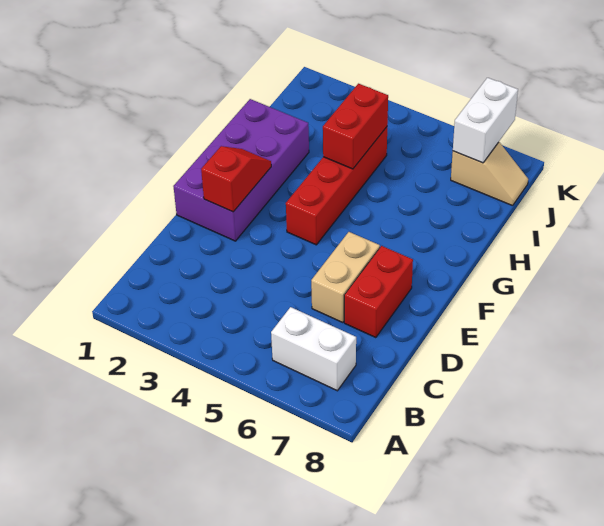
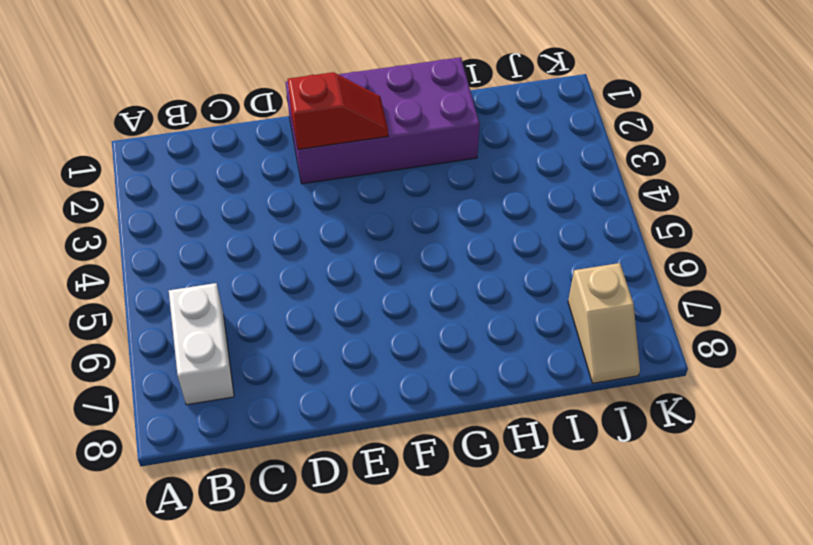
none -> tan brick D6:E6 level 1
none -> red brick D7:E7 level 1

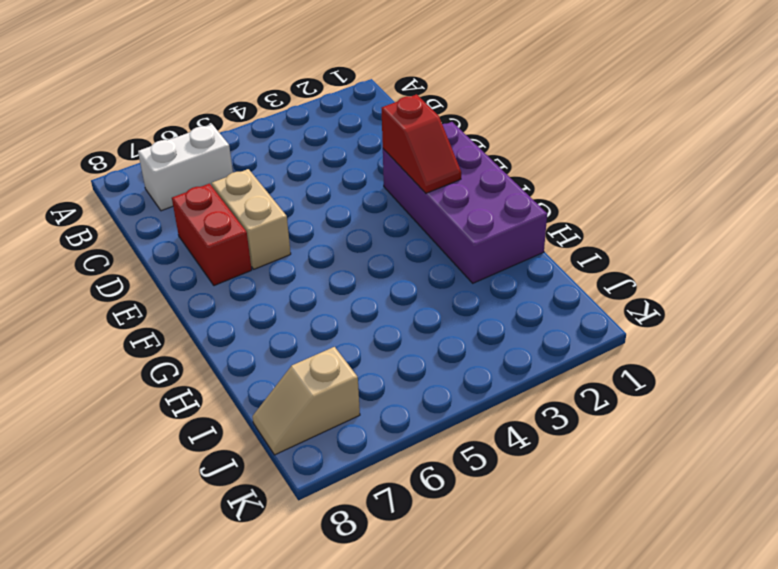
none -> red brick F4:I4 level 1
none -> red brick H4:I4 level 2

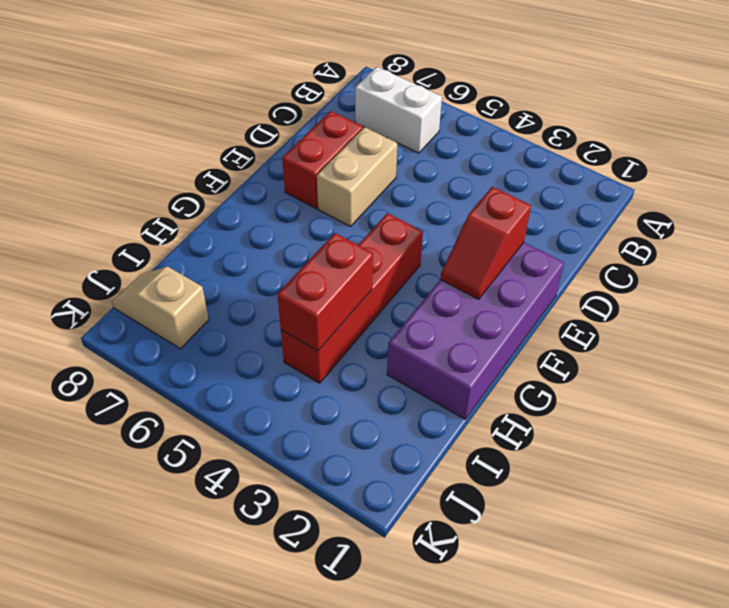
none -> white brick J7:K7 level 2

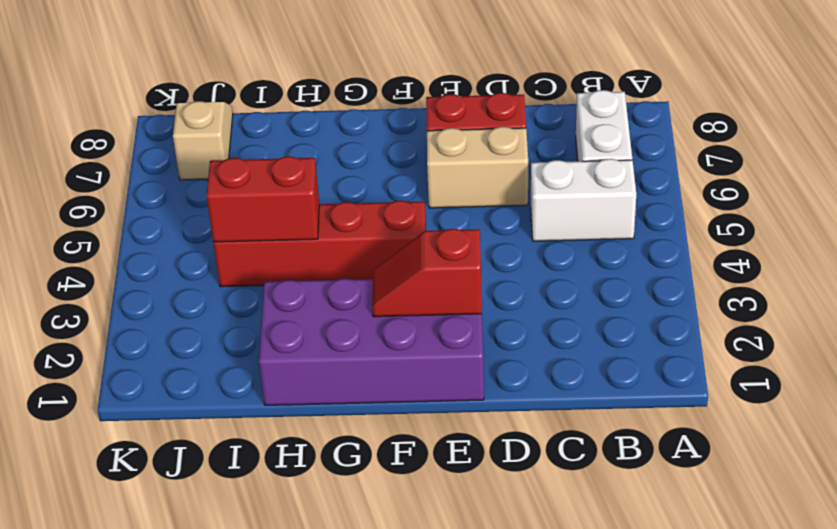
white brick B5:C5 level 1 -> white brick J7:K7 level 2

